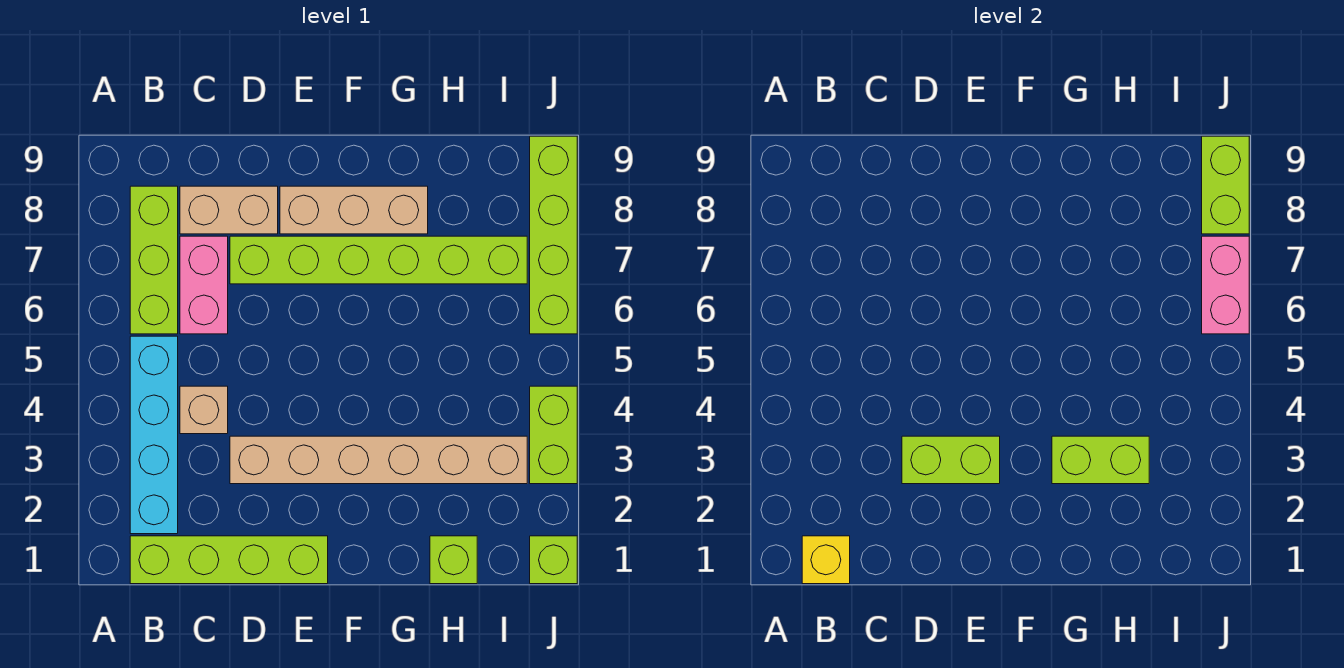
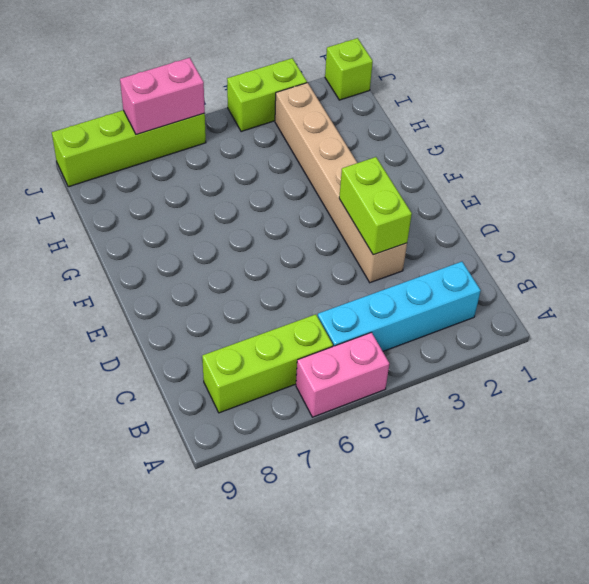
pink brick A5:A6 level 1 -> pink brick C6:C7 level 1
none -> lime brick B1:E1 level 1
none -> tan brick C4 level 1
none -> tan brick C8:D8 level 1

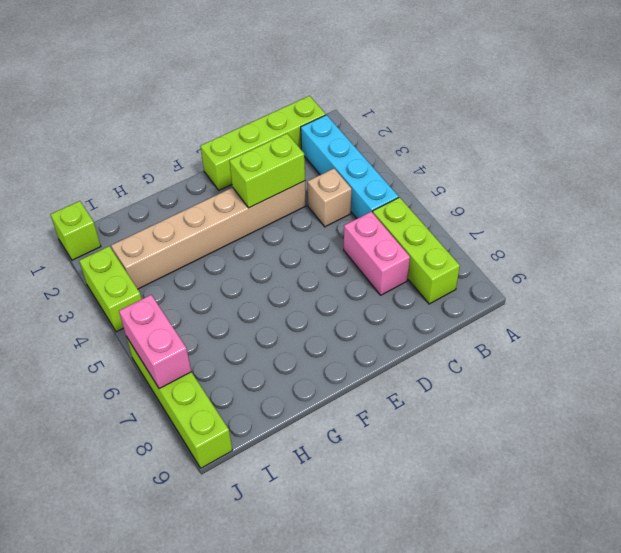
none -> tan brick C8:D8 level 1
none -> lime brick D7:I7 level 1
none -> tan brick E8:G8 level 1

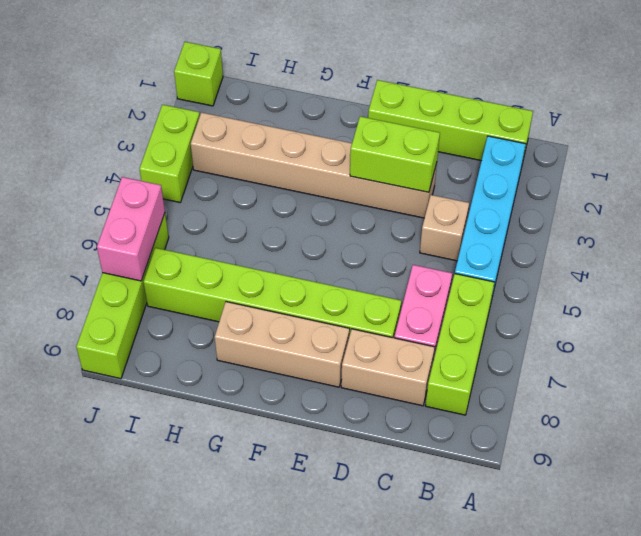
none -> lime brick H1 level 1
none -> yellow brick B1 level 2
none -> lime brick G3:H3 level 2

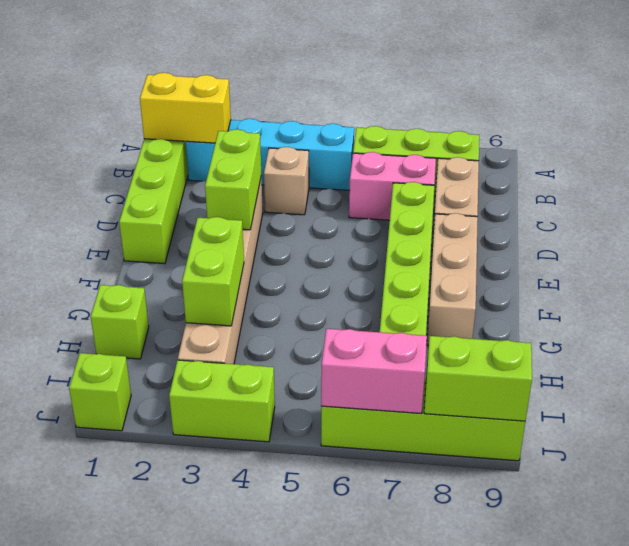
yellow brick B1:B2 level 2 -> yellow brick B1 level 2

